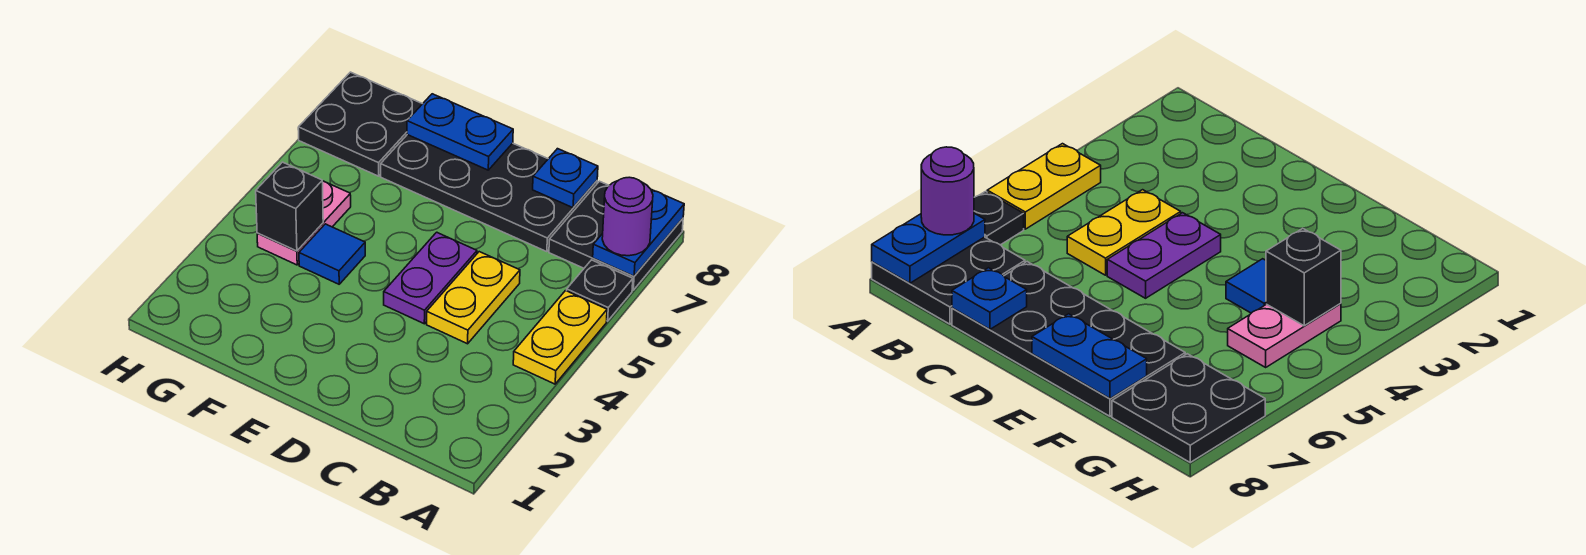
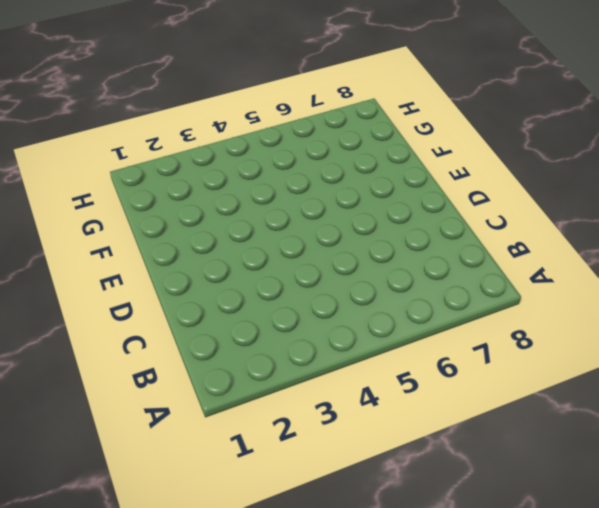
none -> yellow plate A4:A5 level 1
none -> black plate A6 level 1
none -> black plate A7:B8 level 1

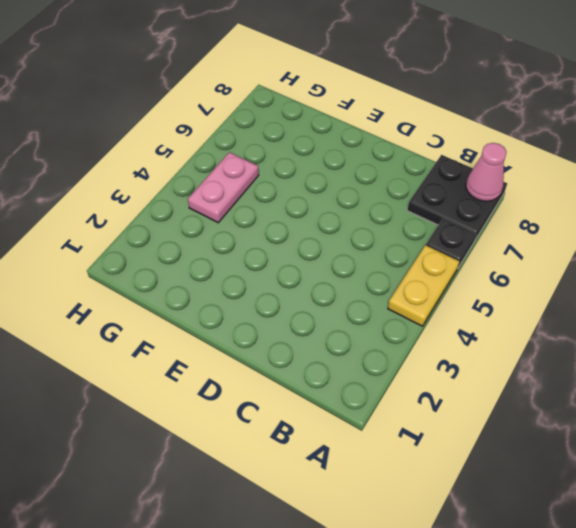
pink cone A8 level 2 -> blue plate A7:A8 level 2
none -> yellow plate C4:C5 level 1
none -> black plate C7:F8 level 1
none -> purple plate D4:D5 level 1

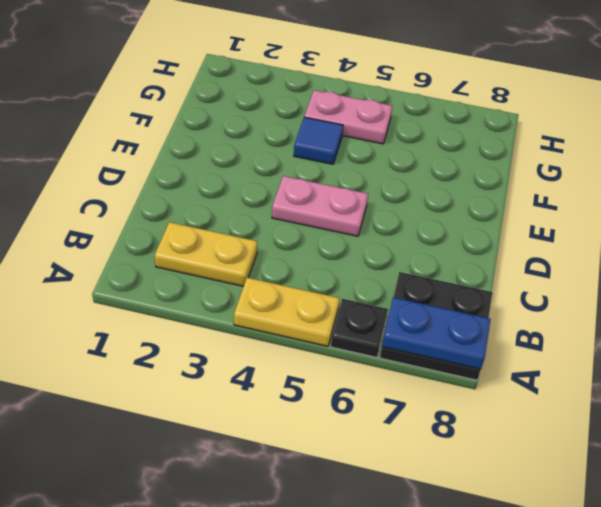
yellow plate B2:B3 level 1 -> yellow plate C4:C5 level 1
pink plate D4:D5 level 1 -> purple plate D4:D5 level 1
none -> black plate C7:F8 level 1
none -> black plate G7:H8 level 1
none -> blue plate C8 level 2

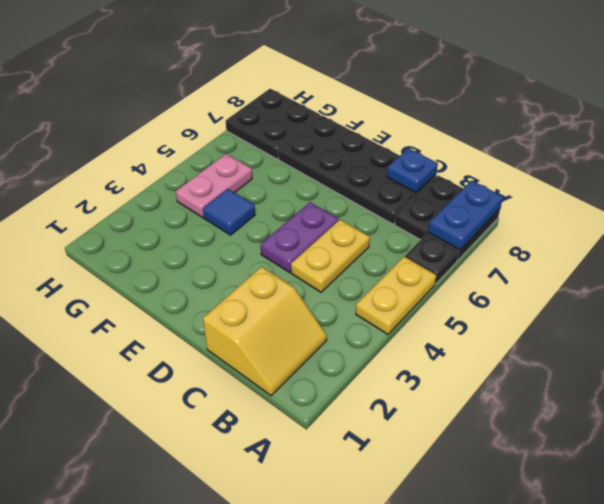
yellow slope B1:C2 level 1 top C -> none
none -> blue plate E8:F8 level 2
none -> black brick G4 level 2
none -> purple round brick A7 level 3

